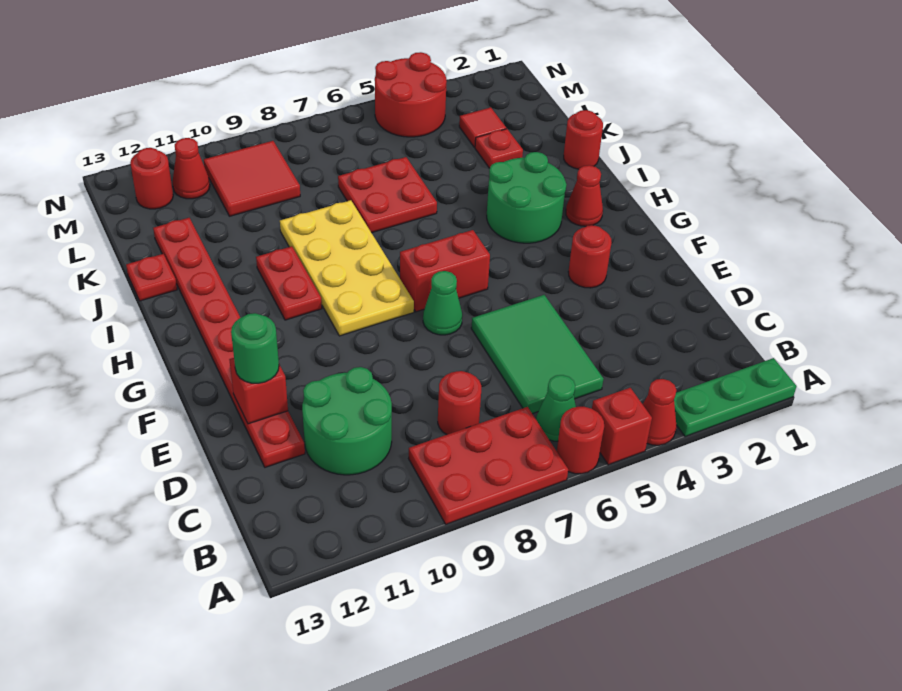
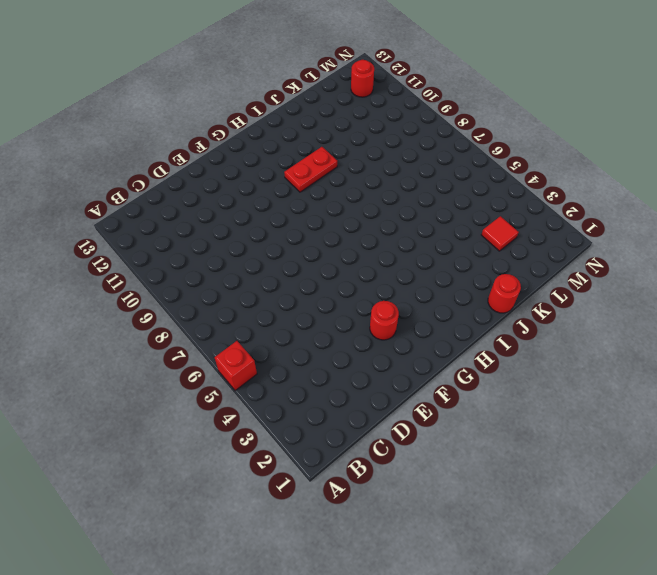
none -> green plate A1:A3 level 1
none -> red cone A4 level 1
none -> red round brick A6 level 1

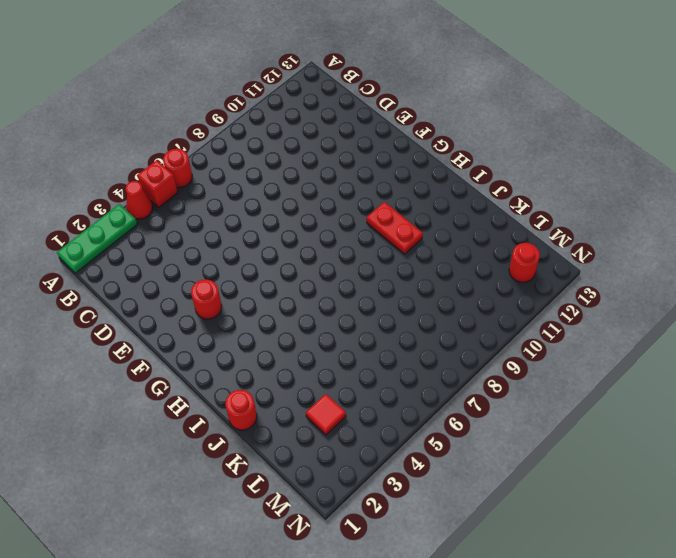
none -> red plate A7:B9 level 1
none -> green cone B6 level 1
none -> green tile C5:E6 level 1

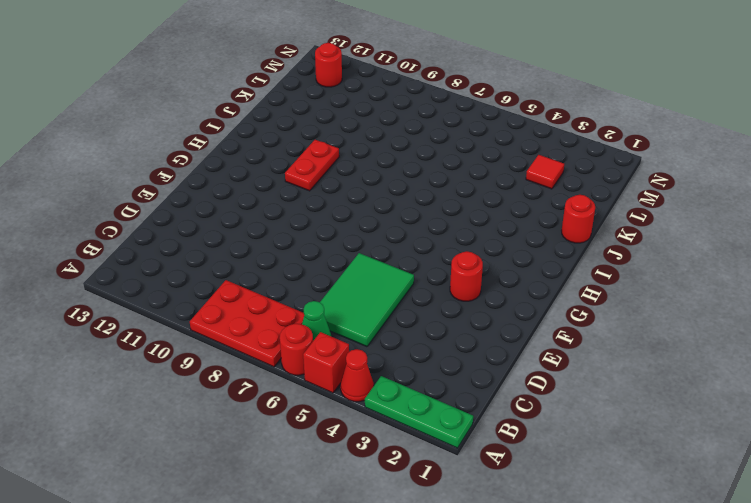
none -> red round brick C8 level 1
none -> green round brick C10:D11 level 1
none -> red plate D12:K12 level 1

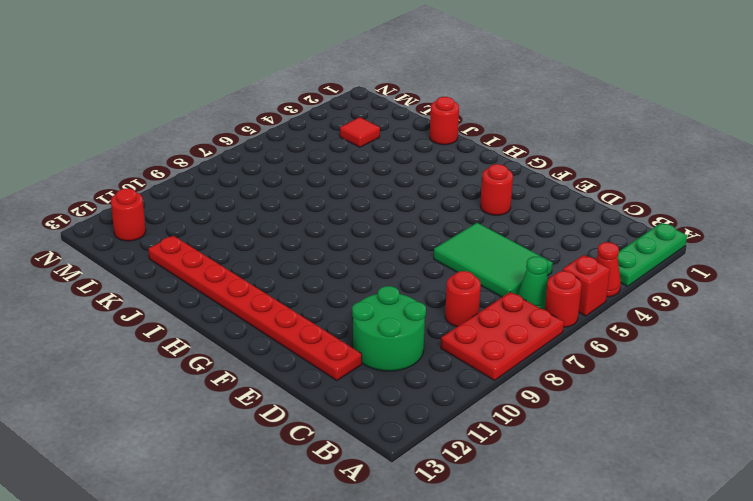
none -> green cone F7 level 1
none -> red brick G6:G7 level 1
none -> yellow plate G8:J9 level 1

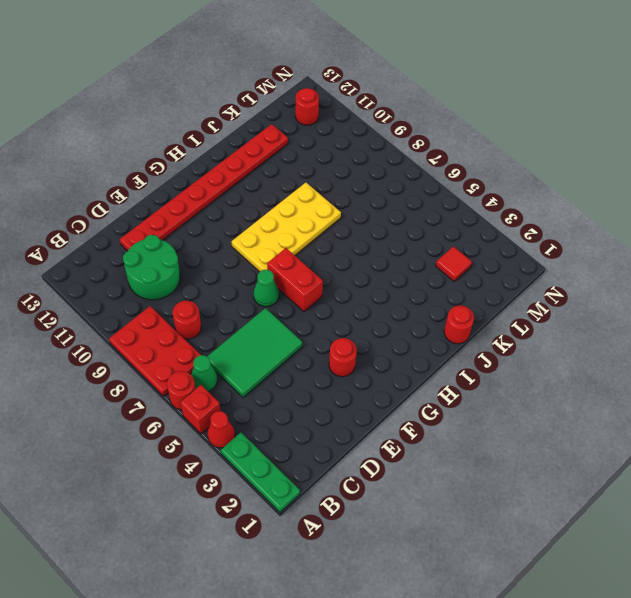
none -> red cone H2 level 1
none -> green round brick H3:I4 level 1
none -> red plate H10:I10 level 1

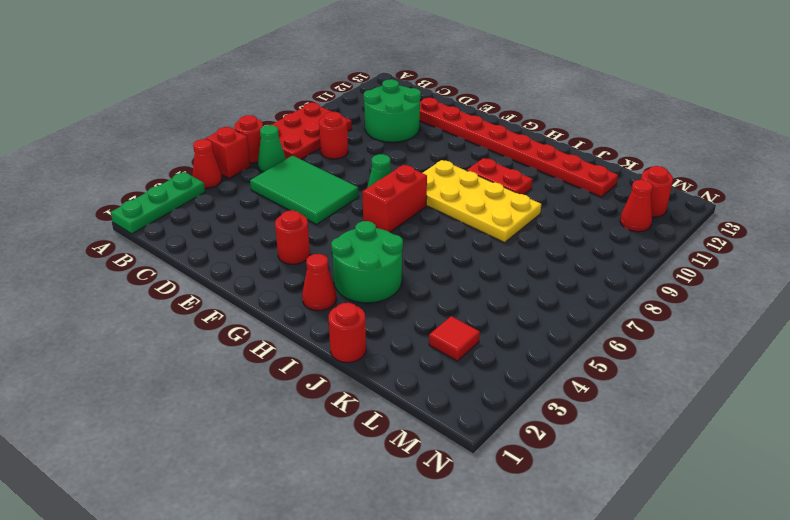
none -> red plate J6:K7 level 1
none -> red plate J13 level 1
none -> red plate K3 level 1

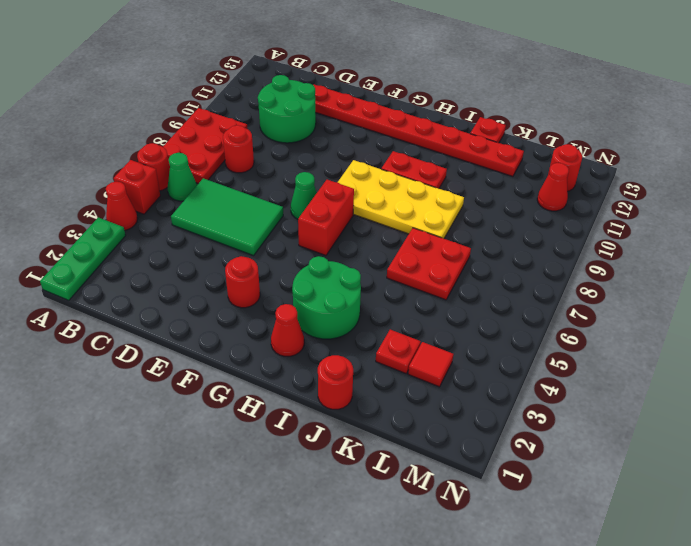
none -> red tile L9:M10 level 1
none -> red round brick M4:N5 level 1
none -> red brick E12 level 2

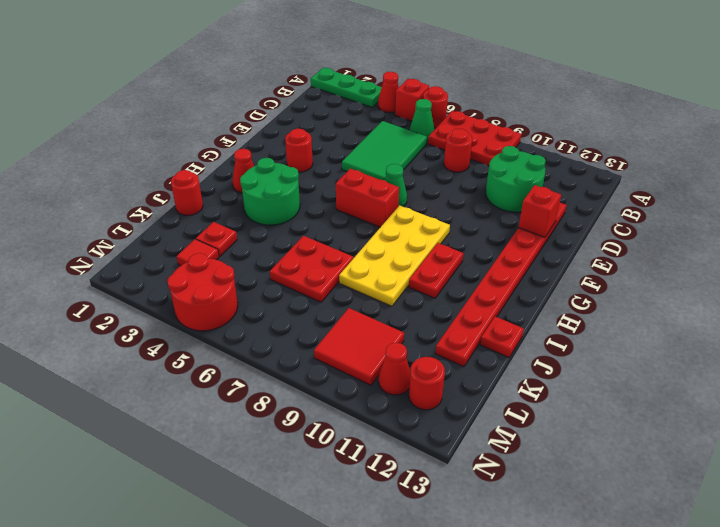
none -> green round brick E12 level 3

